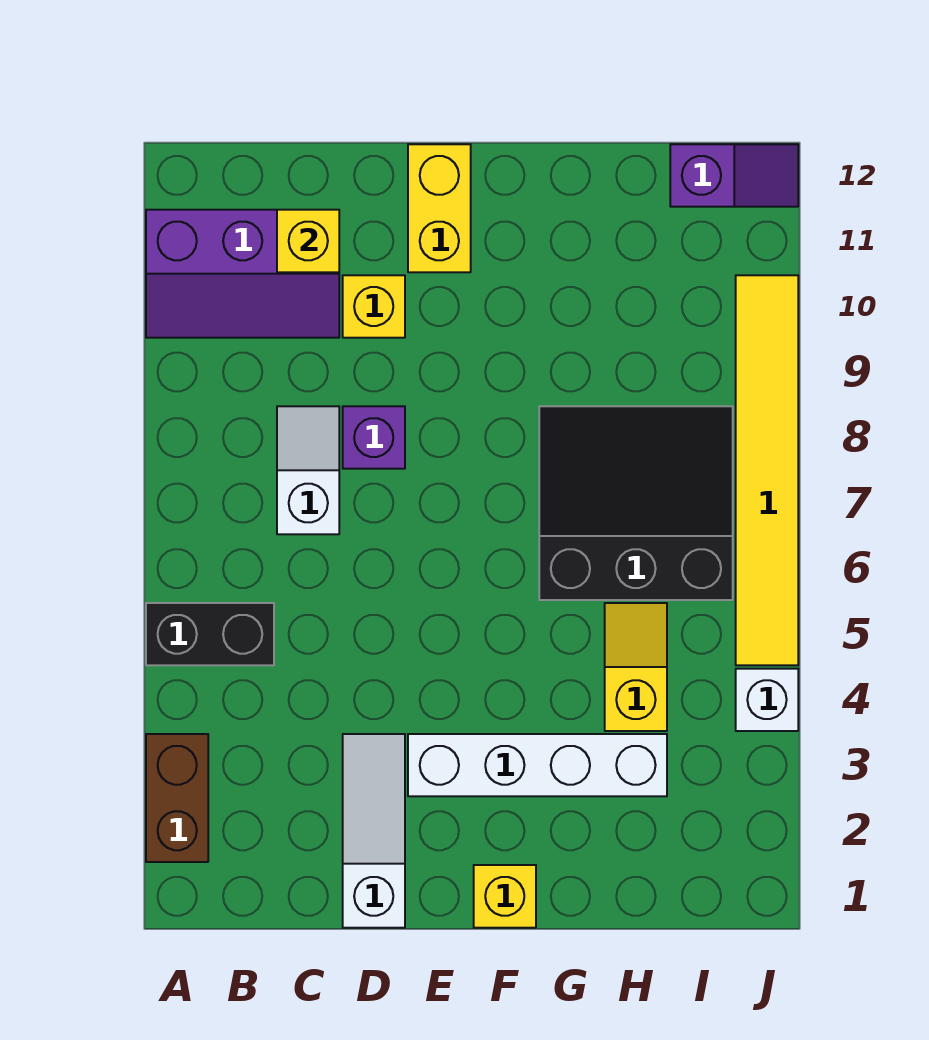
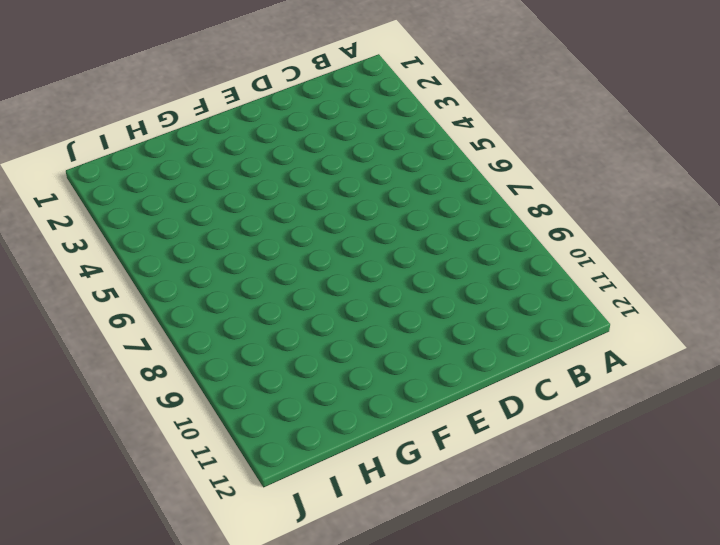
none -> brown brick A2:A3 level 1
none -> black brick A5:B5 level 1
none -> purple slope A10:C11 level 1 top 11

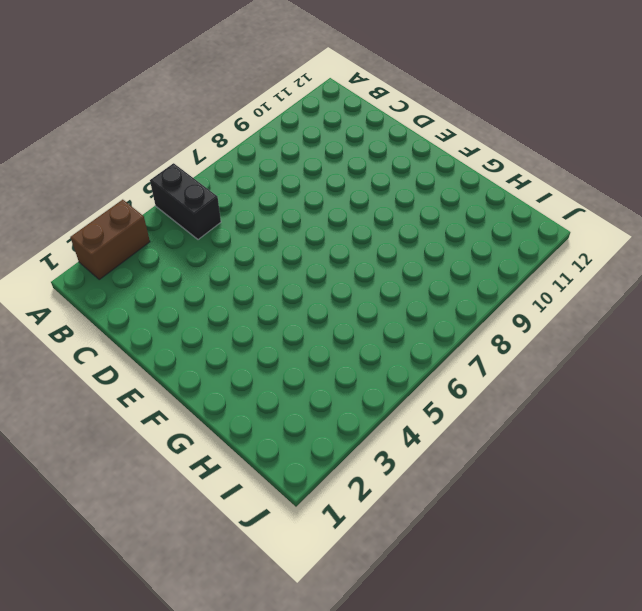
none -> purple slope A10:C11 level 1 top 11
none -> white slope C7:C8 level 1 top 7
none -> white slope D1:D3 level 1 top 1

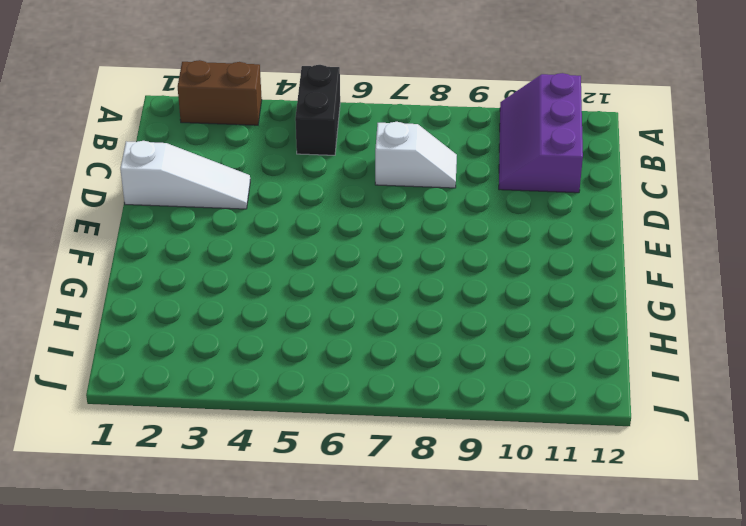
none -> purple brick D8 level 1
none -> yellow brick D10 level 1
none -> white brick E3:H3 level 1

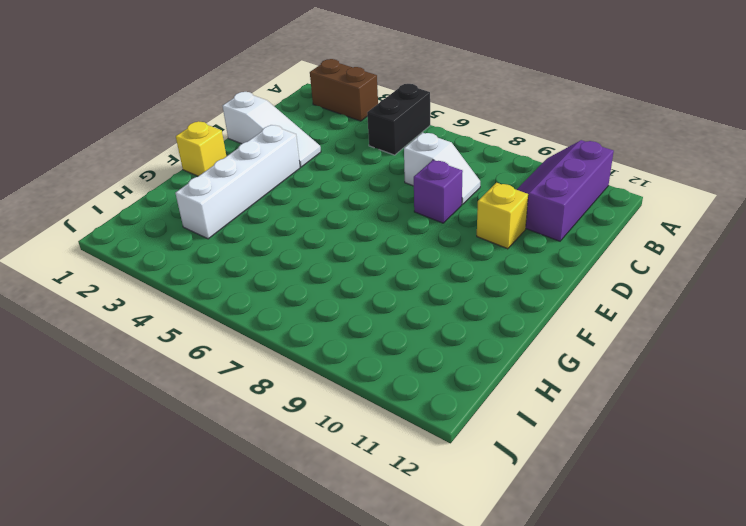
none -> yellow brick E11:E12 level 1
none -> black slope G6:I8 level 1 top 6
none -> yellow slope H4:H5 level 1 top 4

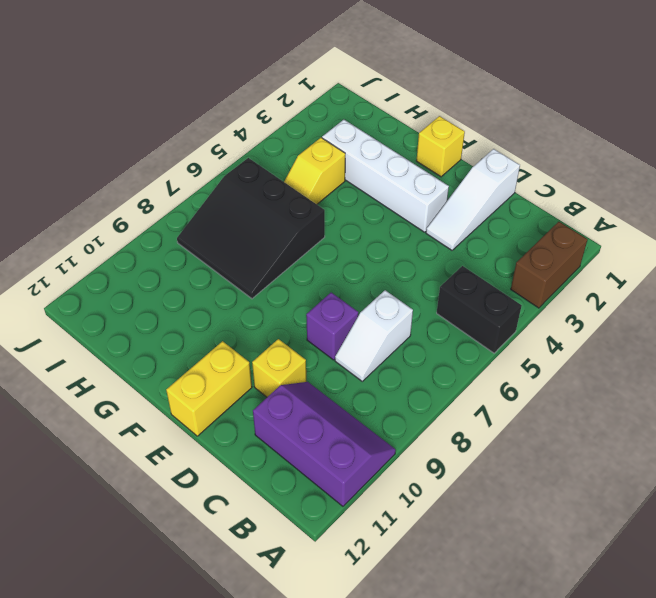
none -> purple slope I12:J12 level 1 top I
none -> white brick J4 level 1
none -> yellow tile J5:J10 level 1

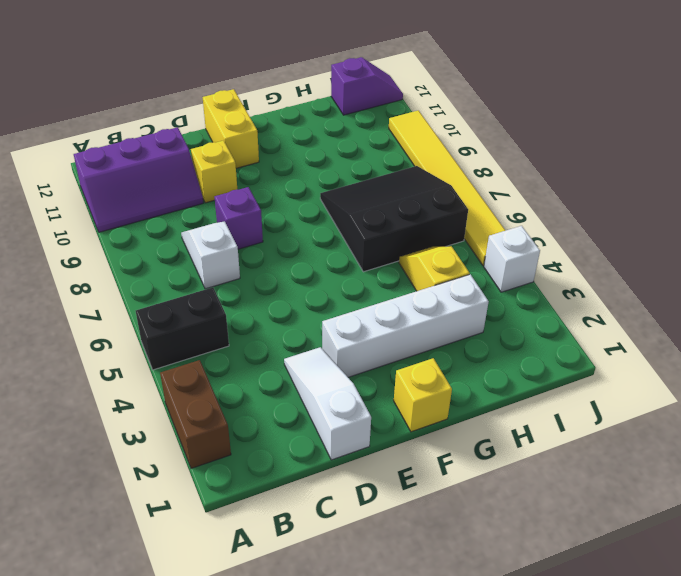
none -> yellow brick C11 level 2

